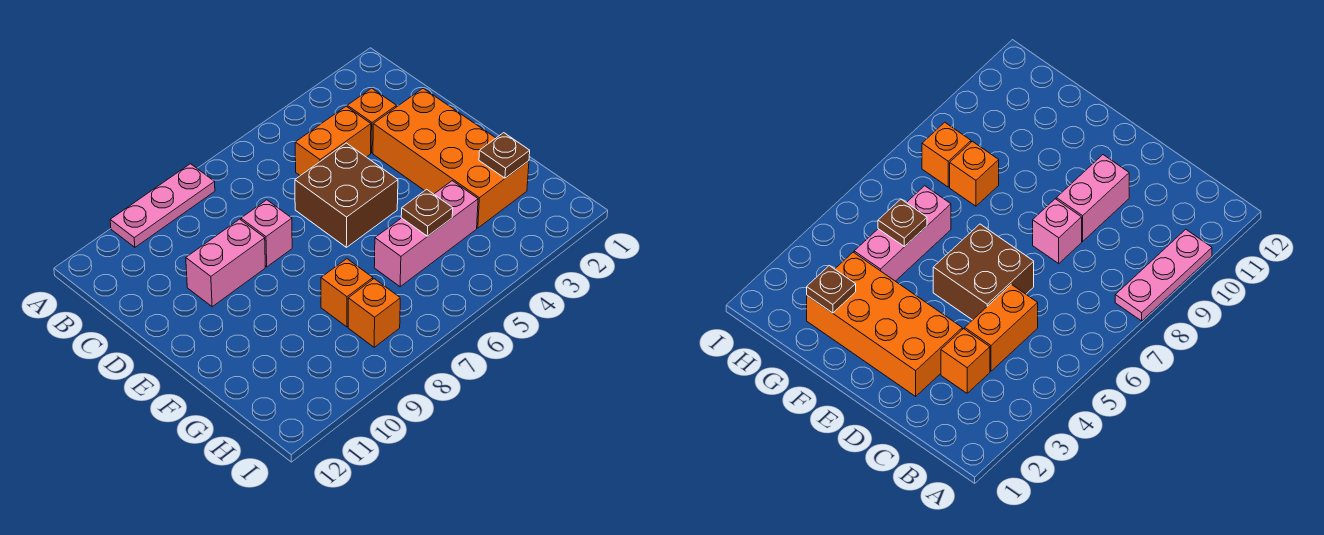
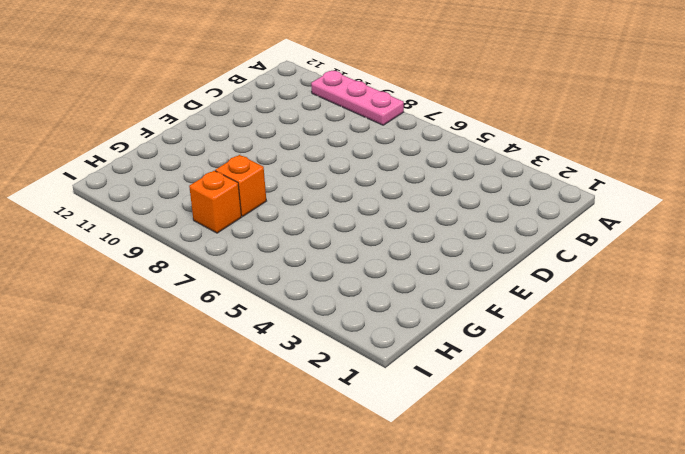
none -> orange brick C3 level 1
none -> orange brick C4:C5 level 1
none -> orange brick D2:G3 level 1

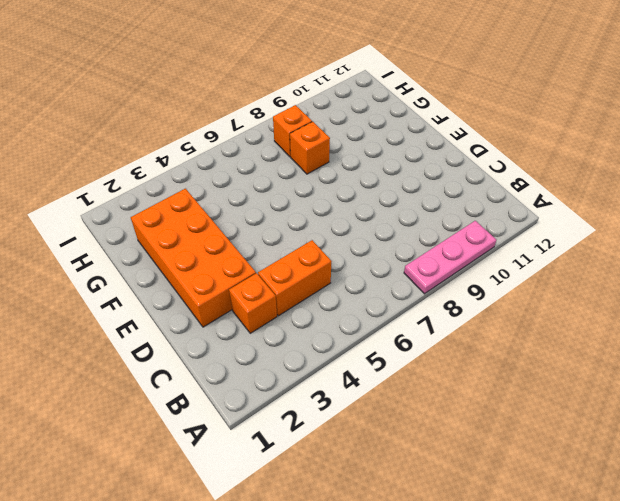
none -> brown brick D5:E6 level 1
none -> pink brick D8 level 1
none -> pink brick D9:D10 level 1

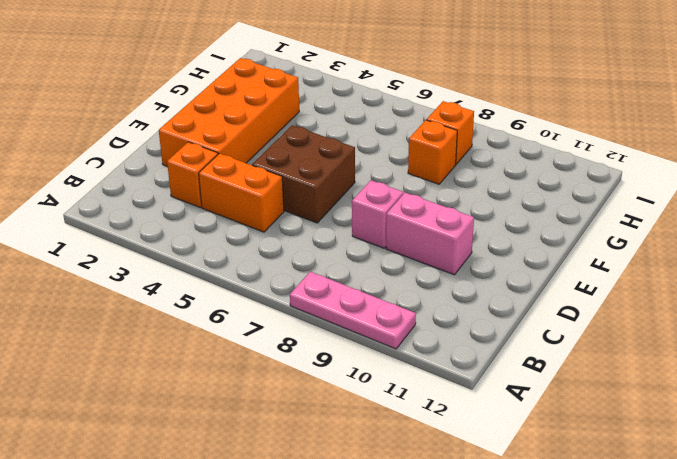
none -> pink brick G4:G6 level 1
none -> brown plate G2 level 2
none -> brown plate G5 level 2

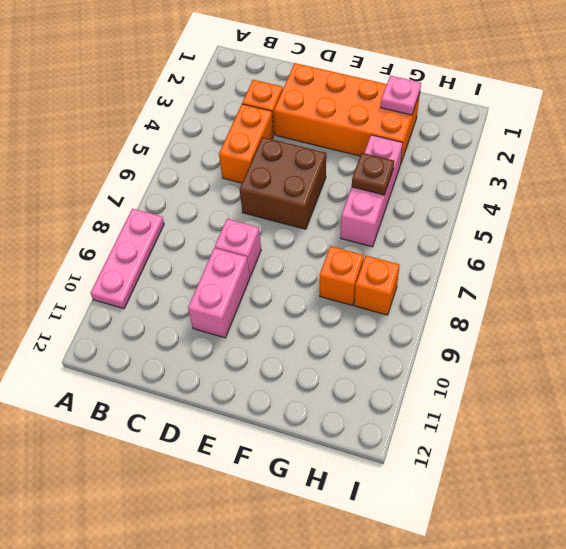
pink plate G2 level 2 -> brown plate G2 level 2

